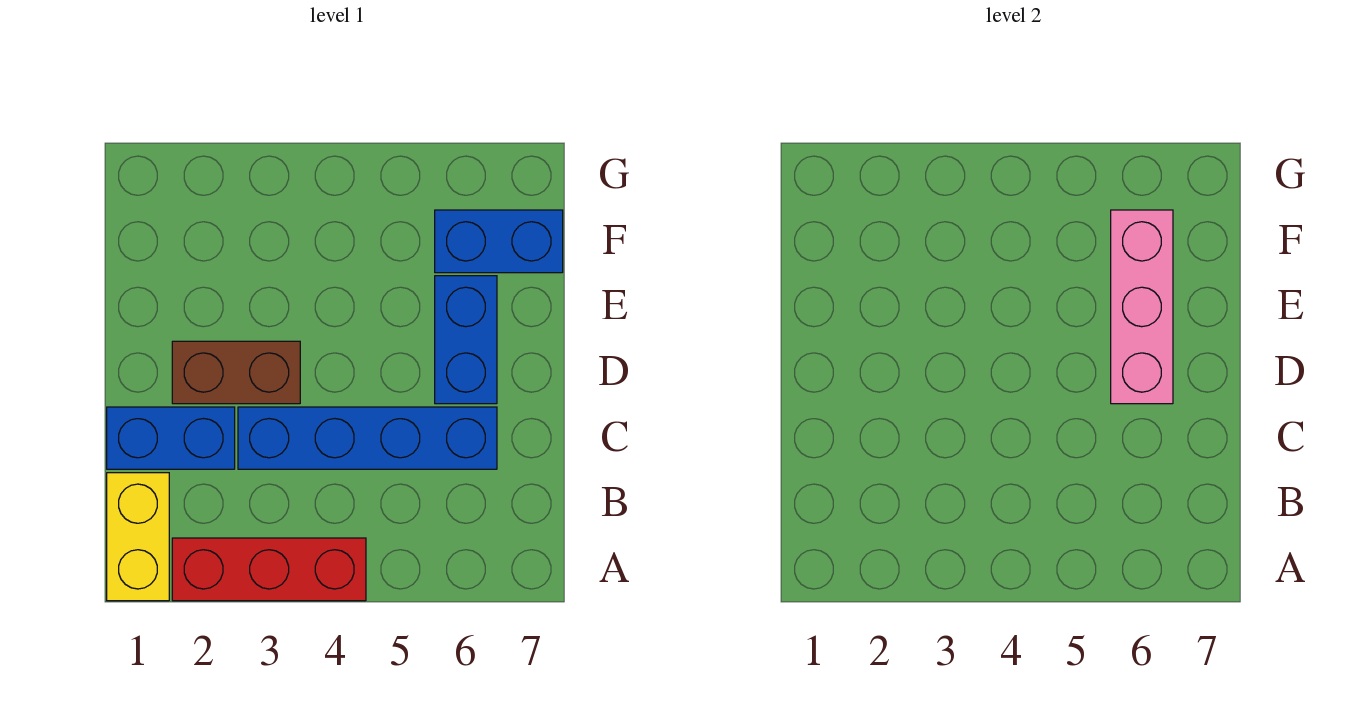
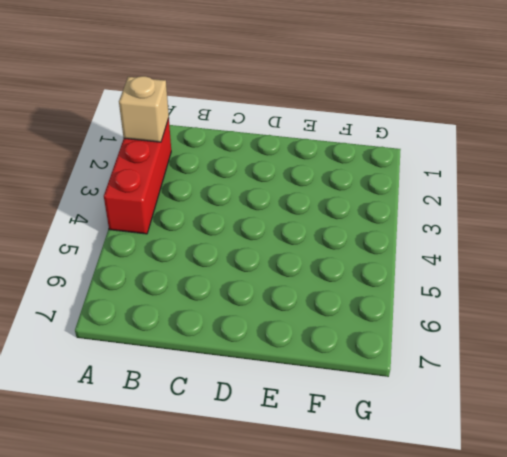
tan brick A2 level 2 -> none
none -> yellow brick A1:B1 level 1
none -> blue brick C1:C2 level 1

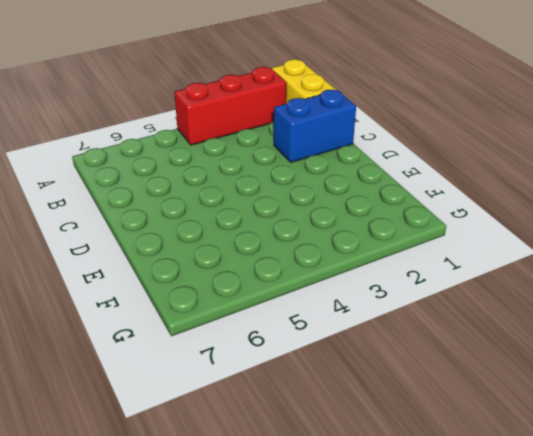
none -> blue brick C3:C6 level 1
none -> brown brick D2:D3 level 1

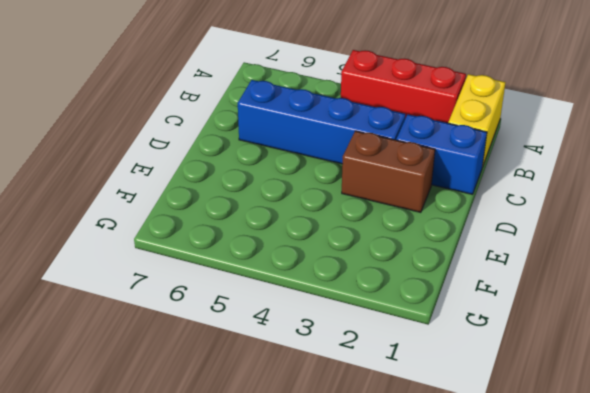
none -> blue brick D6:E6 level 1
none -> blue brick F6:F7 level 1

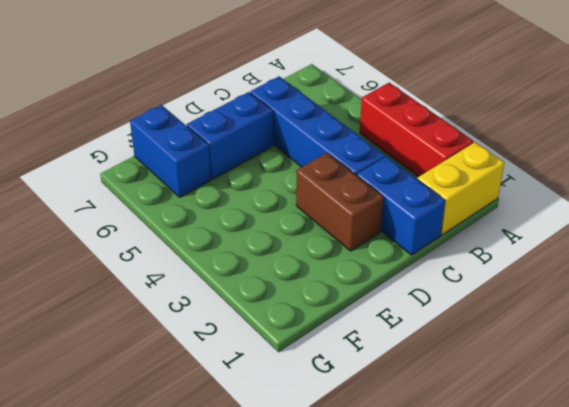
none -> pink brick D6:F6 level 2

